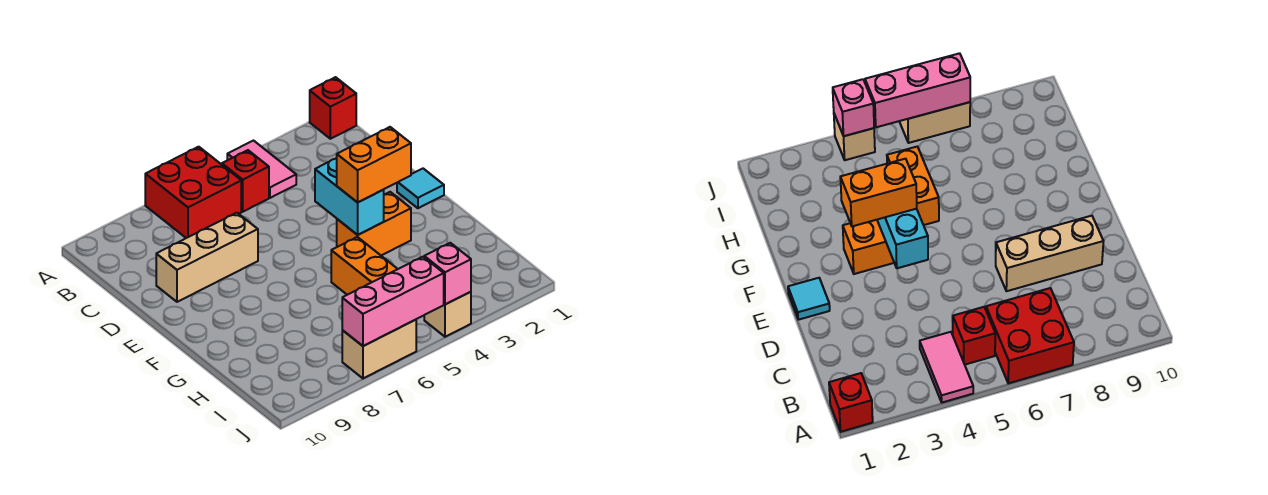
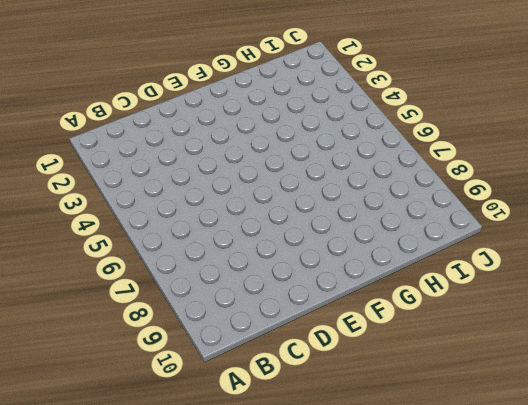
none -> red brick A1 level 1
none -> pink tile A4:B4 level 1
none -> red brick A6:B7 level 1

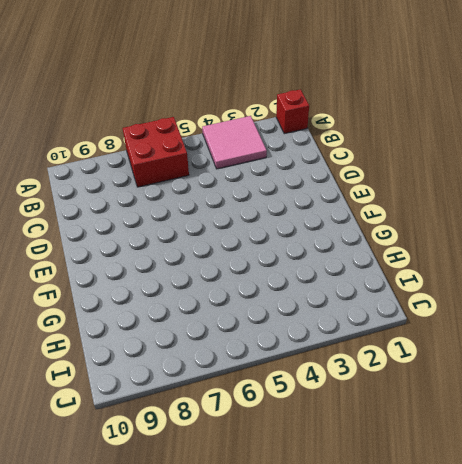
pink tile A3:B4 level 1 -> pink tile A4:B4 level 1
none -> red brick B5 level 1
none -> tan brick D7:D9 level 1
none -> cyan tile E1 level 1

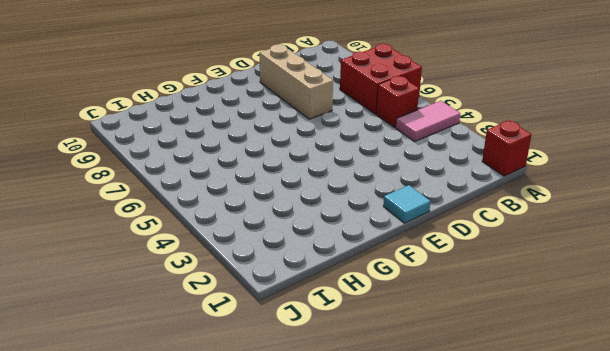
none -> orange brick F3:F4 level 1
none -> orange brick G5:H5 level 1
none -> tan brick J4 level 1

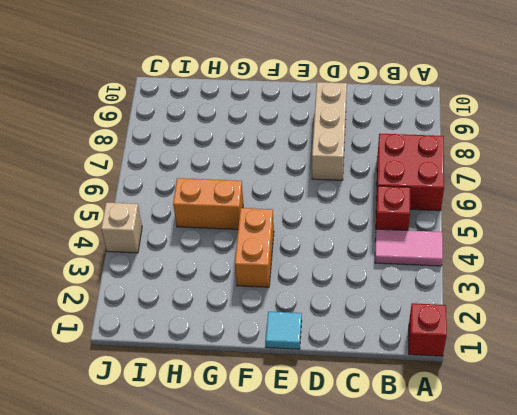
none -> tan brick J6:J7 level 1
none -> cyan brick E4:F4 level 2
none -> pink brick J4 level 2

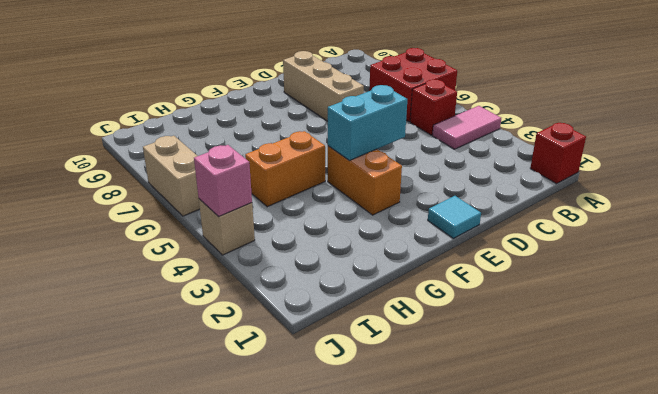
none -> pink brick J5:J7 level 2
none -> orange brick F3:F4 level 3

